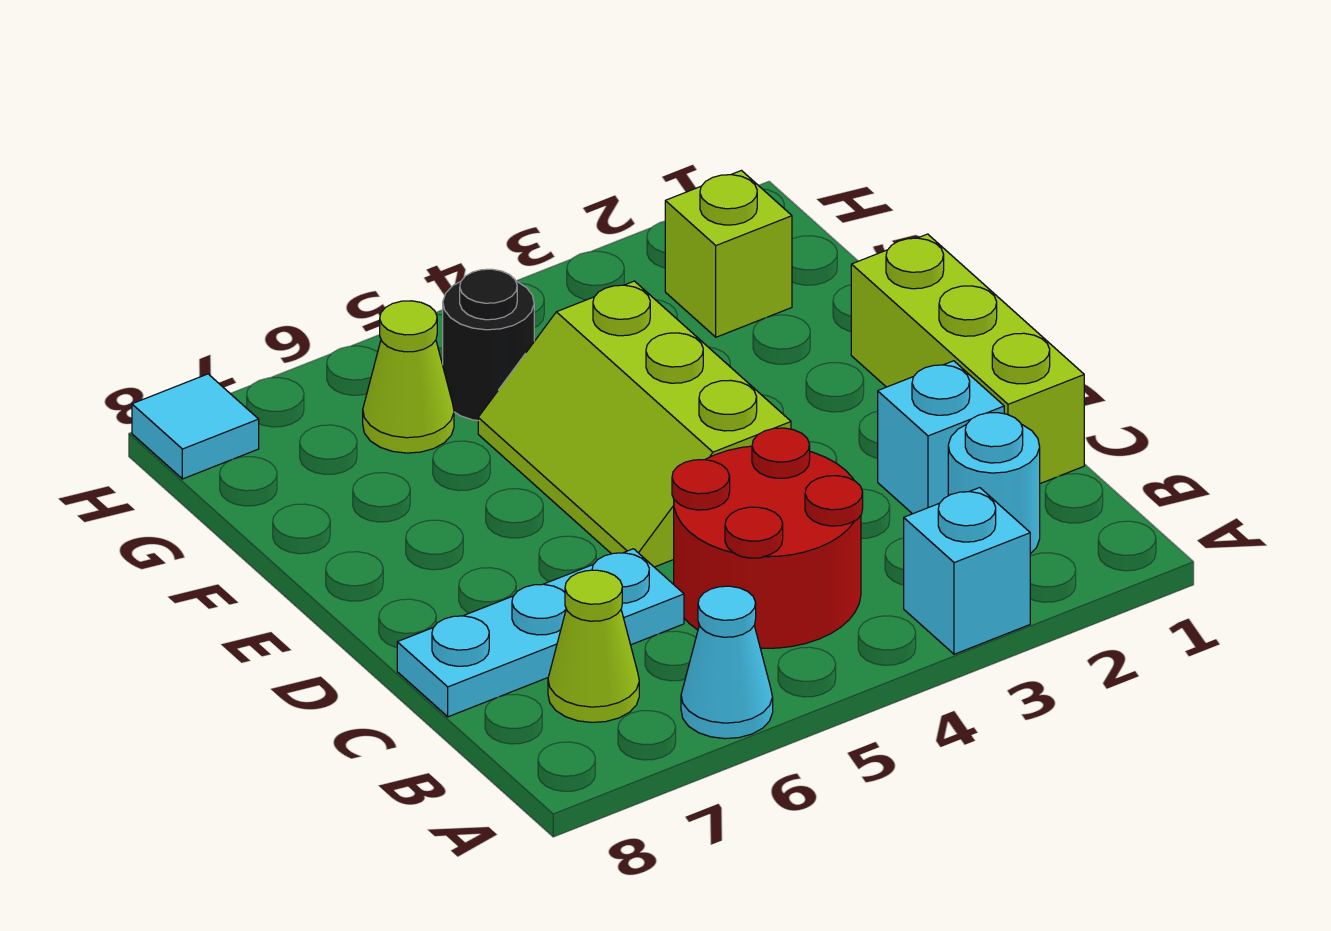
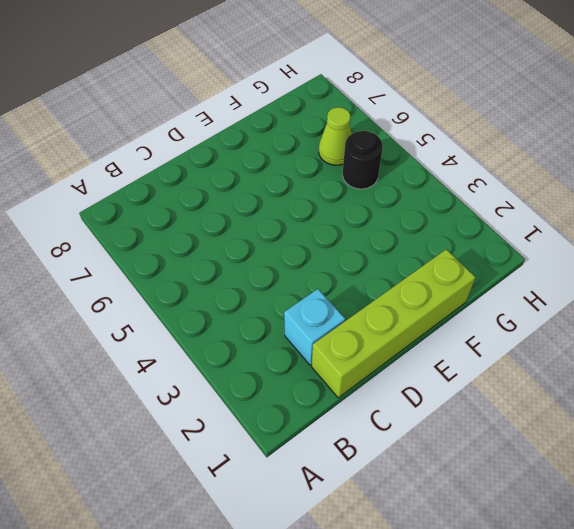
lime brick C1:F1 level 1 -> lime brick C1:E1 level 1
none -> cyan brick A3 level 1
none -> cyan cone A6 level 1
none -> cyan round brick B2 level 1

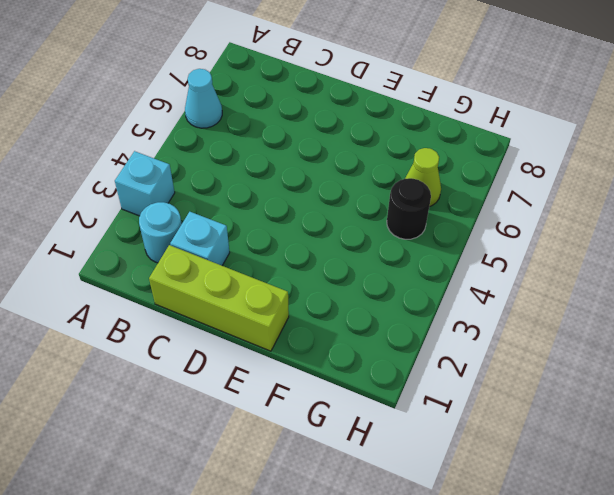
none -> red round brick B4:C5 level 1
none -> lime cone B7 level 1
none -> cyan plate C6:C8 level 1

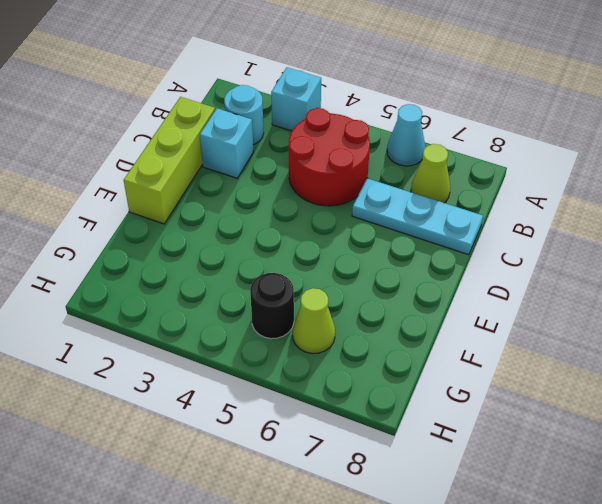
none -> lime slope D4:F5 level 1 top 4
none -> lime brick G2 level 1
none -> cyan tile H8 level 1

